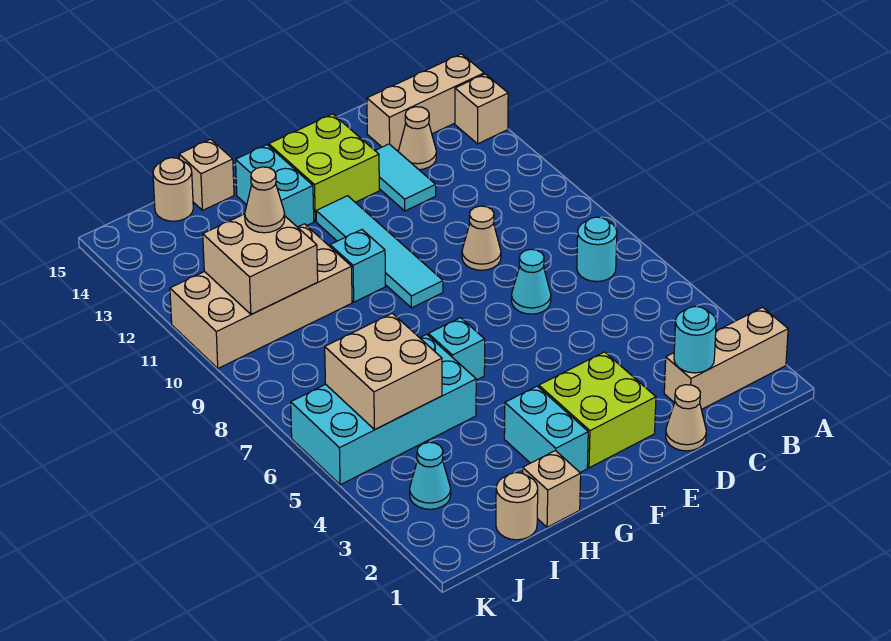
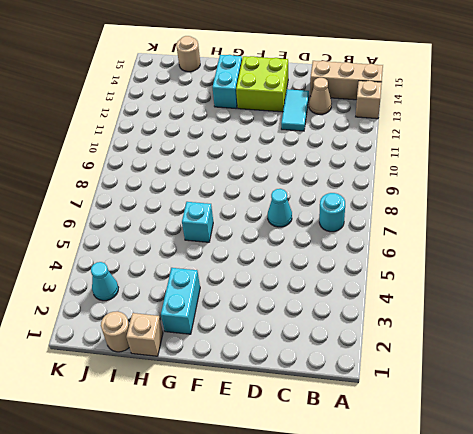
none -> tan brick A2:C2 level 1
none -> tan cone D1 level 1
none -> tan cone D9 level 1

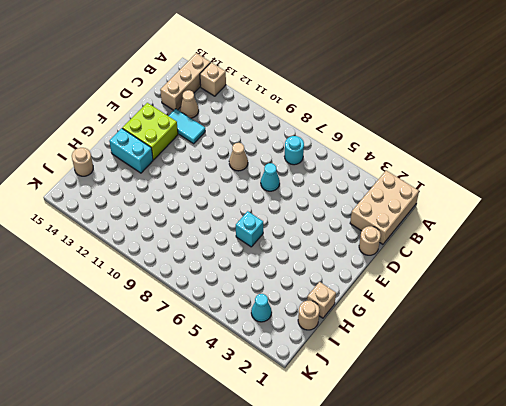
tan brick A1:C2 level 1 -> tan brick A2:C2 level 1
tan round brick D1 level 1 -> tan cone D1 level 1
none -> lime brick E2:F3 level 1
none -> cyan tile F9:F12 level 1
none -> cyan brick G2:G3 level 1

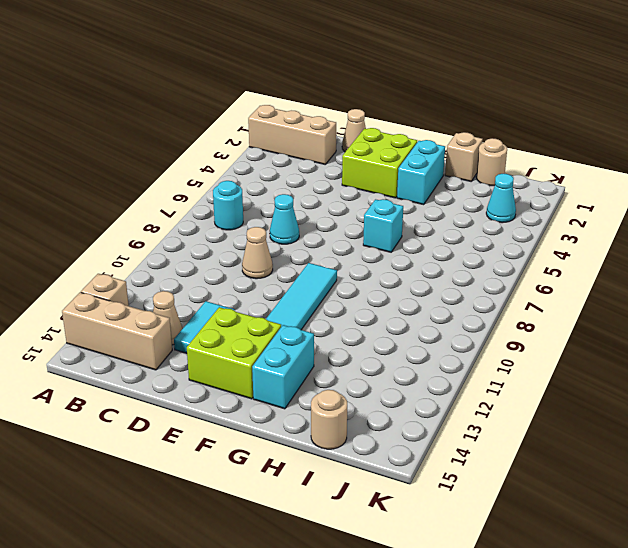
none -> cyan brick G10 level 1
none -> cyan brick H5:K6 level 1
none -> tan brick H10:K11 level 1

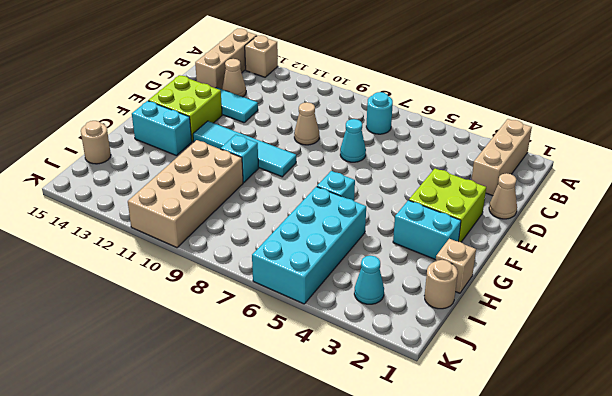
none -> tan brick H15 level 1
none -> cyan round brick C2 level 2
none -> tan brick I5:J6 level 2

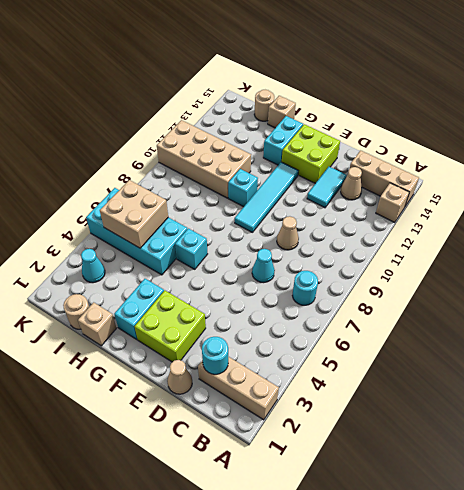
none -> tan brick I10:J11 level 2
none -> tan cone I11 level 3

